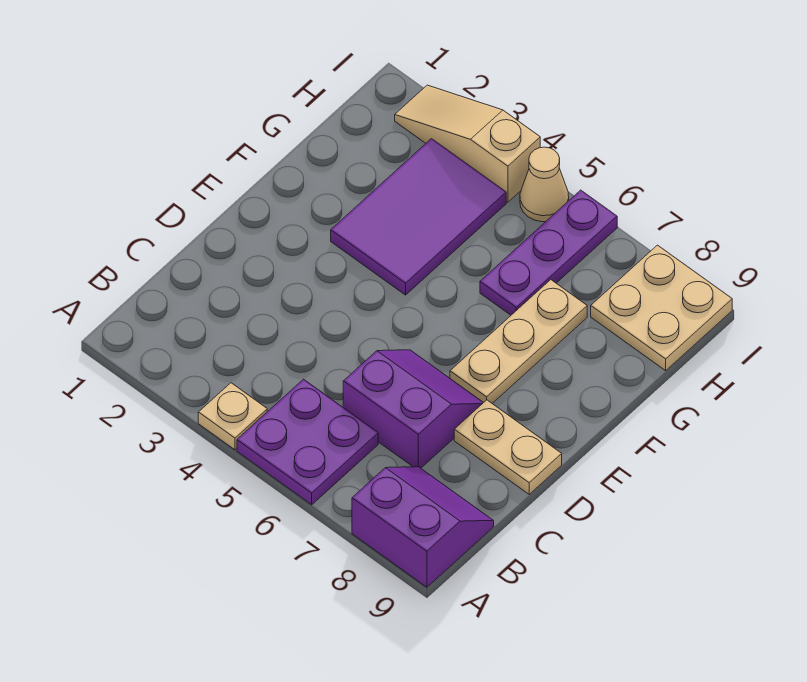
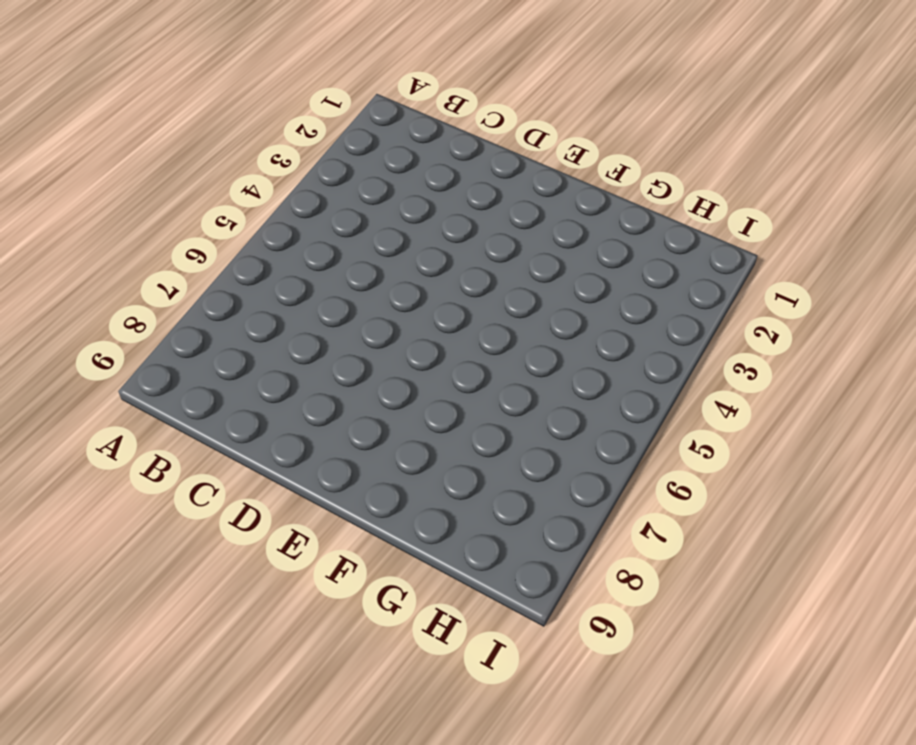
none -> tan plate A4 level 1
none -> purple plate A5:B6 level 1

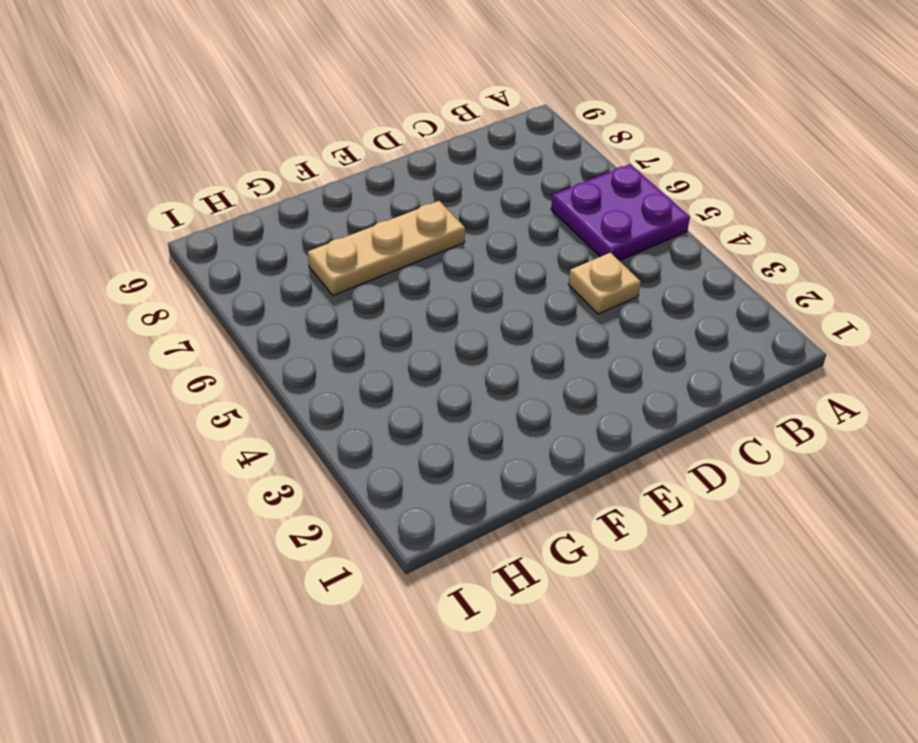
tan plate C4 level 1 -> tan plate A4 level 1
none -> purple slope A8:B9 level 1 top A
none -> purple slope C6:D7 level 1 top C

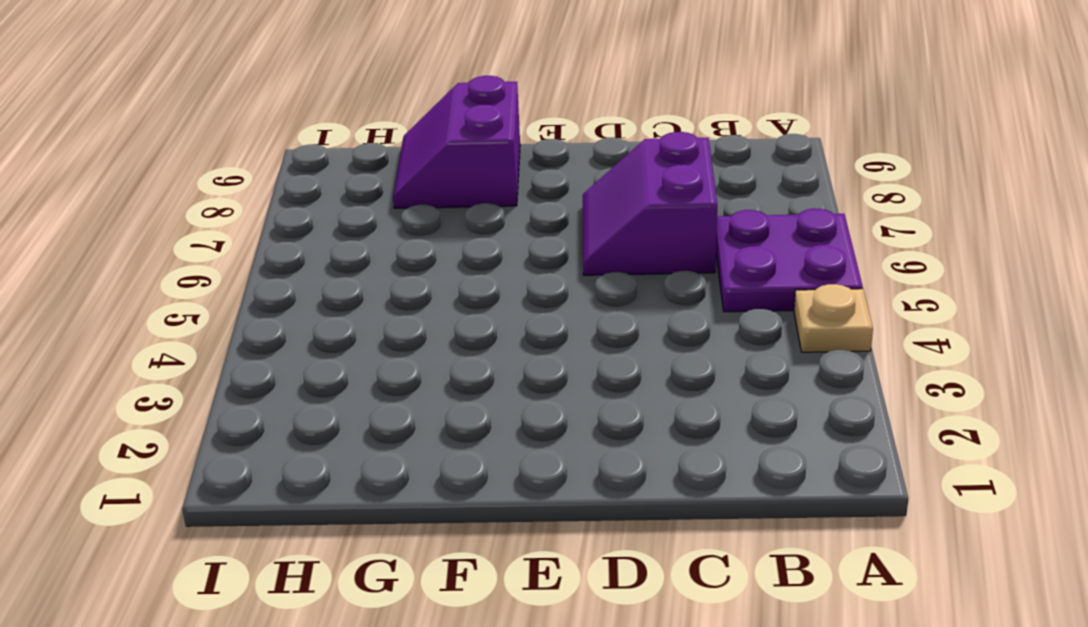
purple slope F8:G9 level 1 top F -> purple slope A8:B9 level 1 top A
none -> tan plate D8:D9 level 1
none -> tan plate E7:G7 level 1

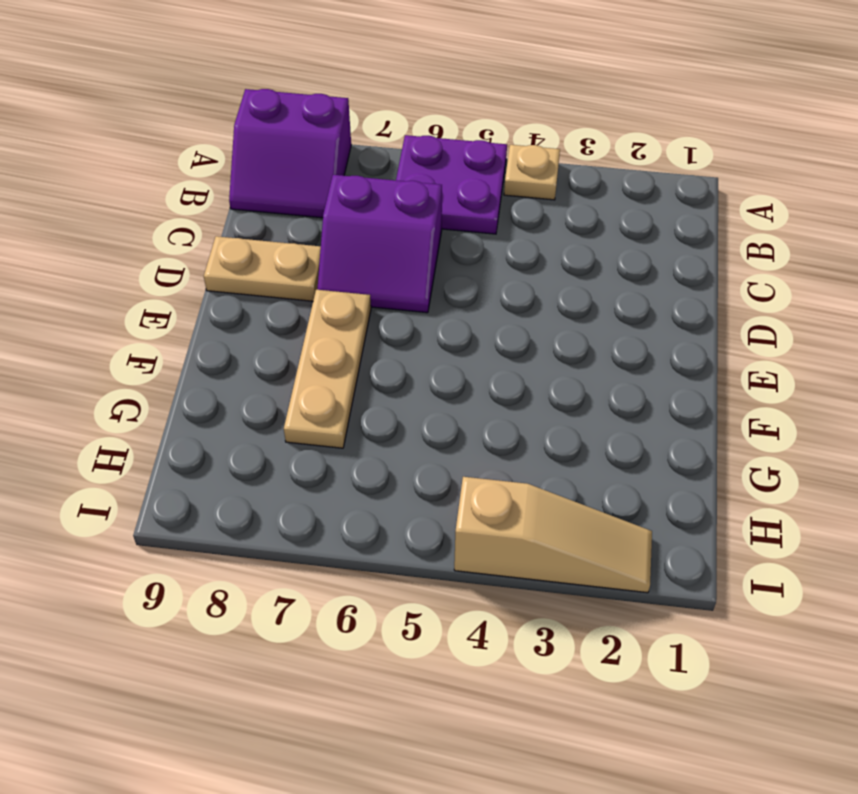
none -> purple tile F3:H4 level 1
none -> purple plate G6:I6 level 1

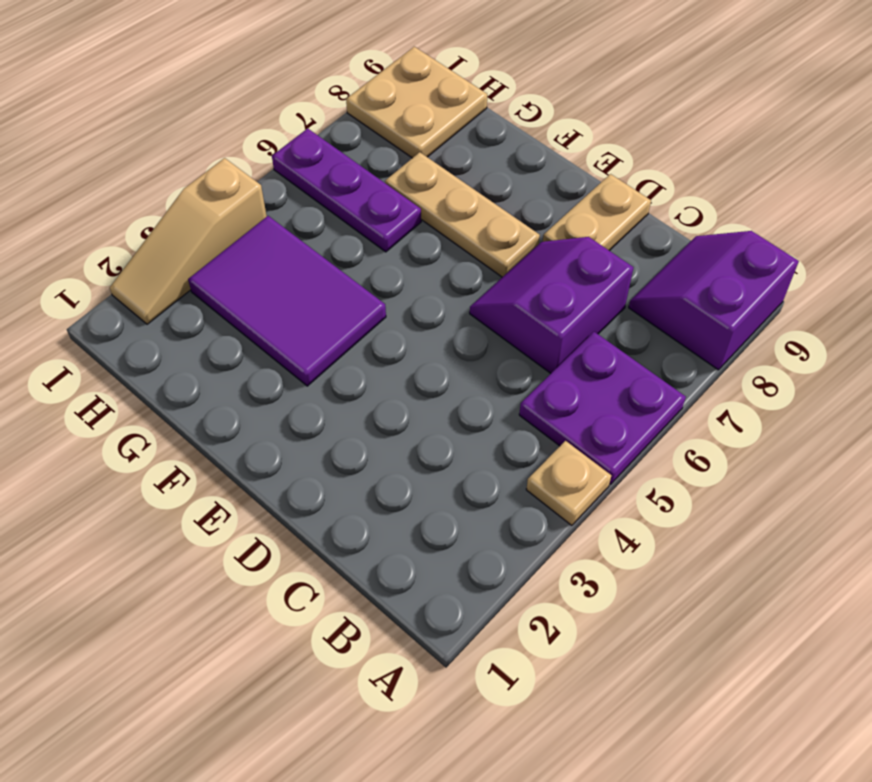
none -> tan cone I5 level 1

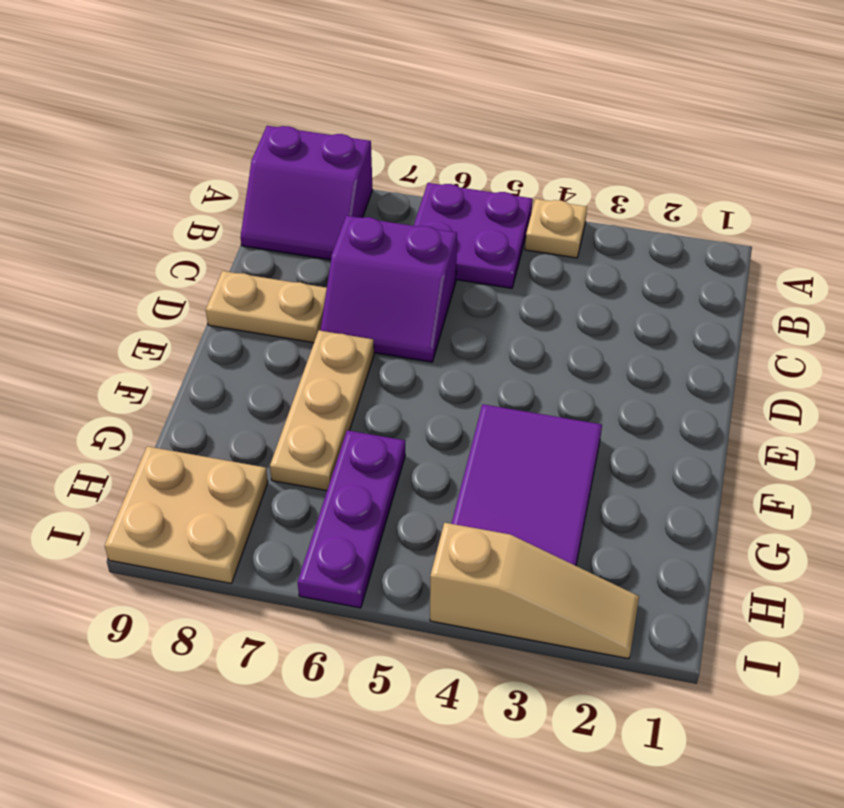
none -> tan cone I5 level 1

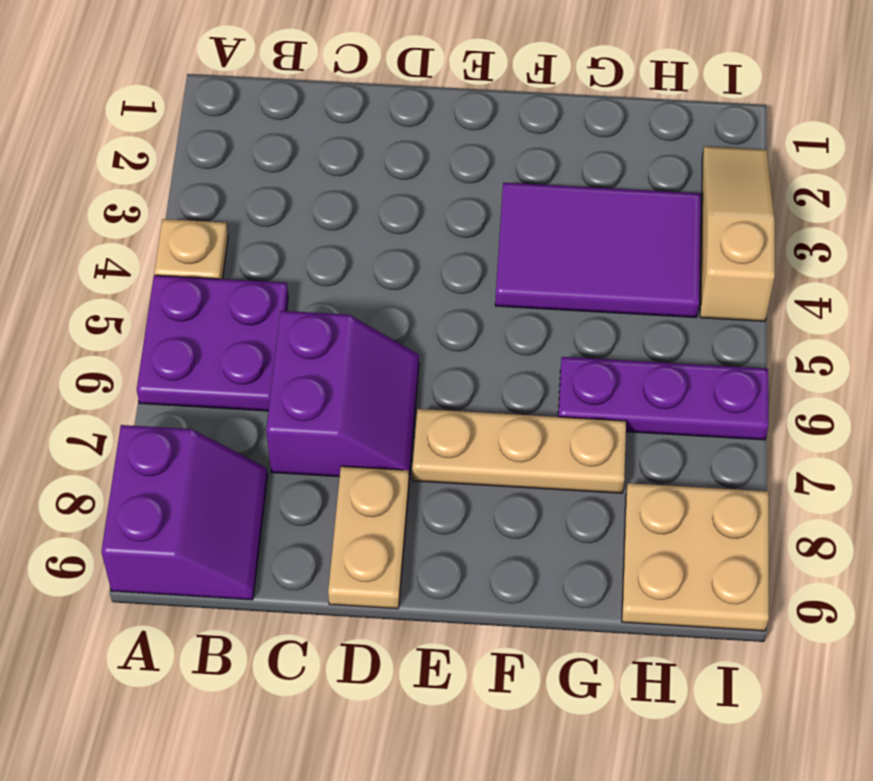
none -> tan cone I5 level 1

